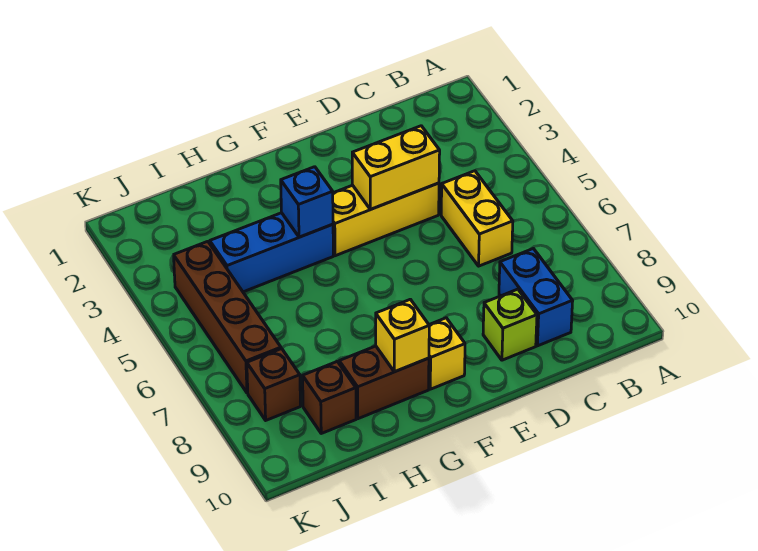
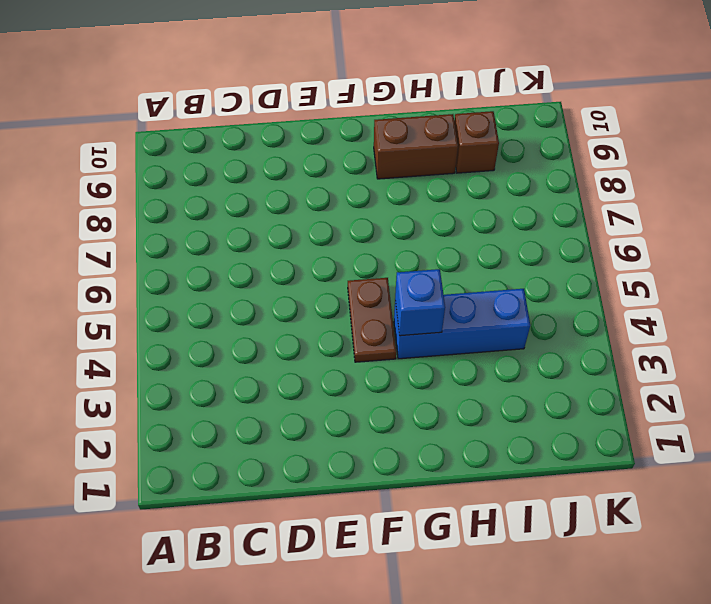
brown plate F4:F5 level 1 -> yellow brick D4:F4 level 1
none -> yellow brick C5:C6 level 1
none -> blue brick C8:C9 level 1
none -> lime brick D9 level 1

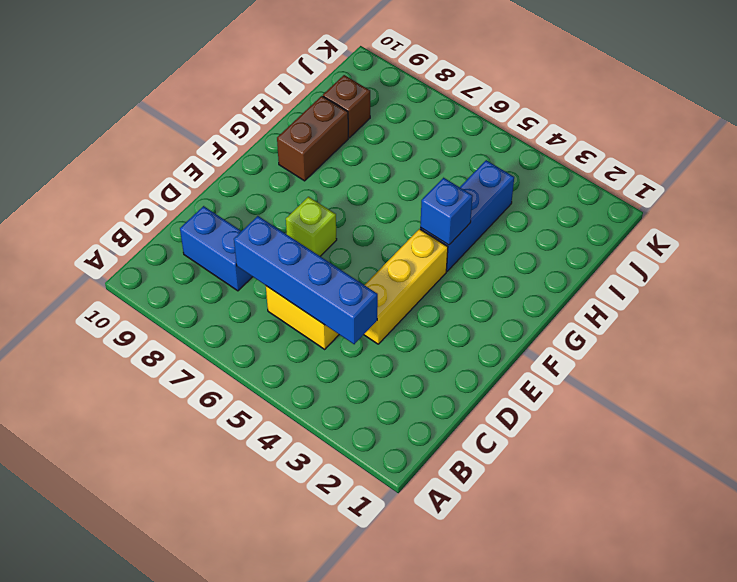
blue brick C4:C7 level 2 -> none
lime brick E7 level 1 -> lime brick D9 level 1
none -> yellow brick F9 level 1
none -> brown brick J4:J7 level 1
none -> brown brick J8 level 1

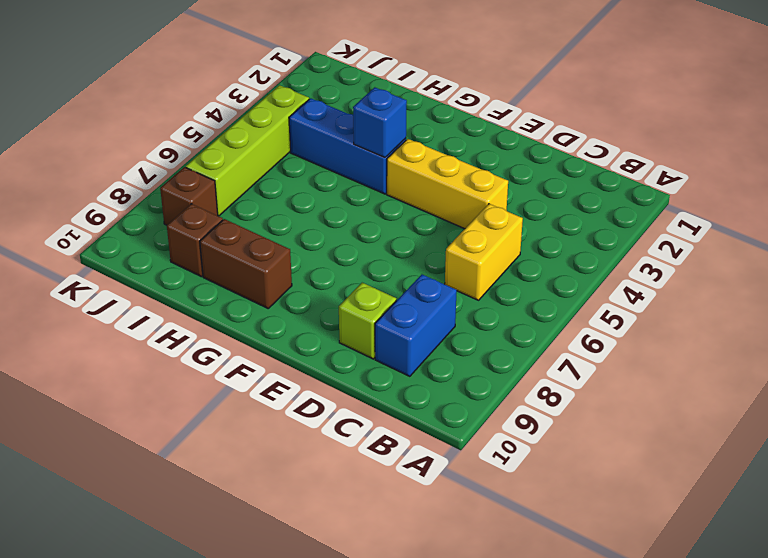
lime brick J4:J7 level 1 -> brown brick J4:J7 level 1
none -> yellow brick F9 level 1
none -> yellow brick D4:E4 level 2
none -> yellow brick G9 level 2

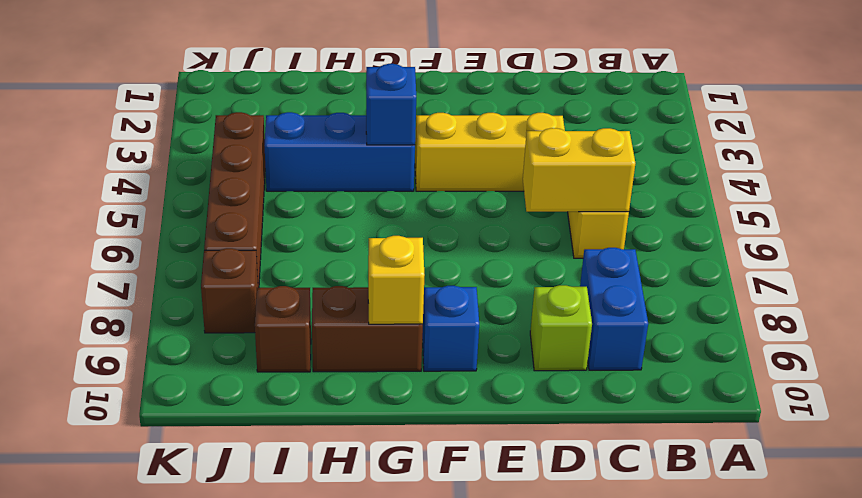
yellow brick C6:D6 level 2 -> yellow brick D4:E4 level 2
blue brick F9 level 1 -> yellow brick F9 level 1

